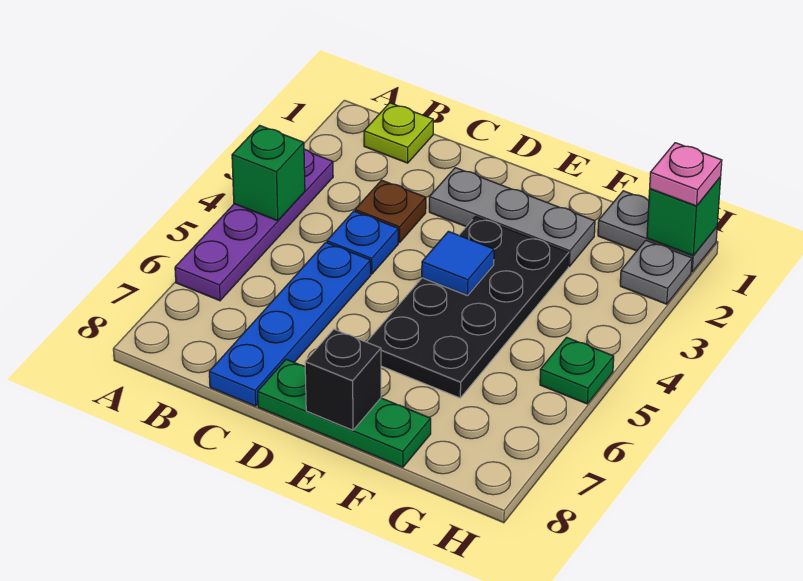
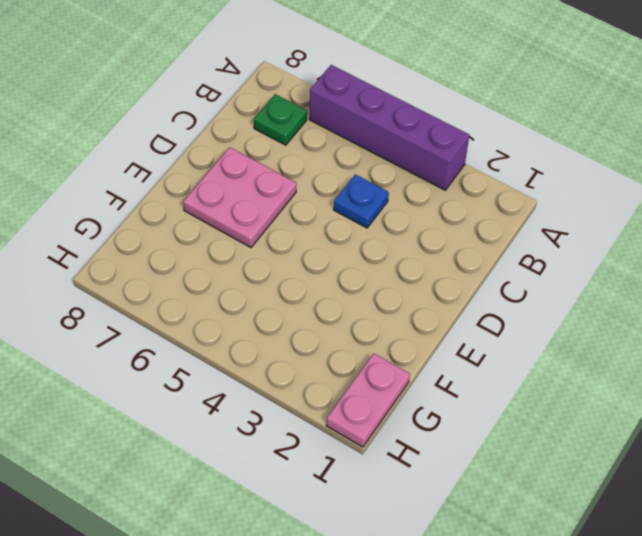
purple brick A3:A6 level 1 -> purple plate A3:A6 level 1
green plate B7 level 1 -> green plate H5 level 1
pink plate D6:E7 level 1 -> black plate E3:F6 level 1
pink plate G1:H1 level 1 -> grey plate G1:H1 level 1
none -> lime plate B1 level 1
none -> brown plate C3 level 1
none -> blue plate C5:C8 level 1

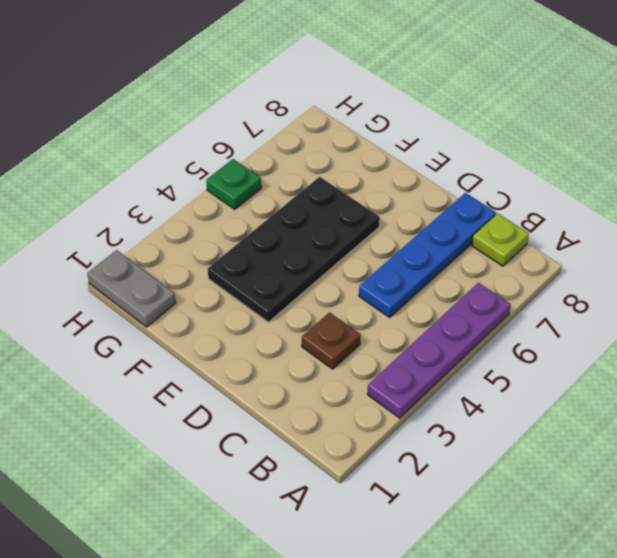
lime plate B8 level 1 -> lime plate B1 level 1
none -> blue plate C4 level 1
none -> grey plate D2:F2 level 1
none -> green plate D8:F8 level 1

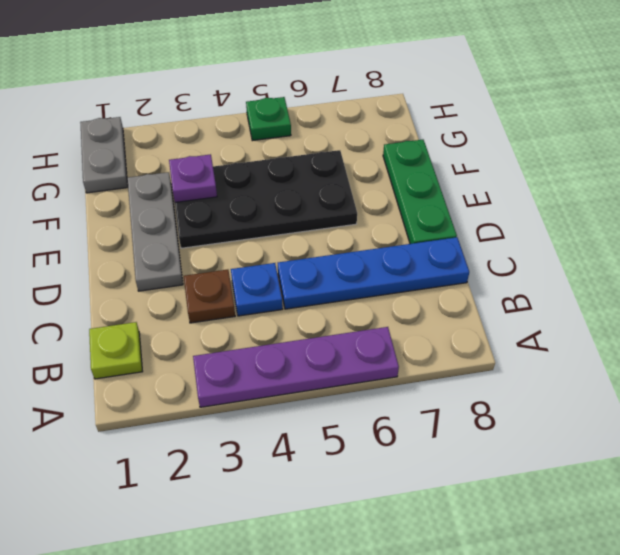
purple plate F3 level 2 -> none
none -> grey plate H2 level 1
none -> green brick A4 level 2
none -> blue tile E4 level 2

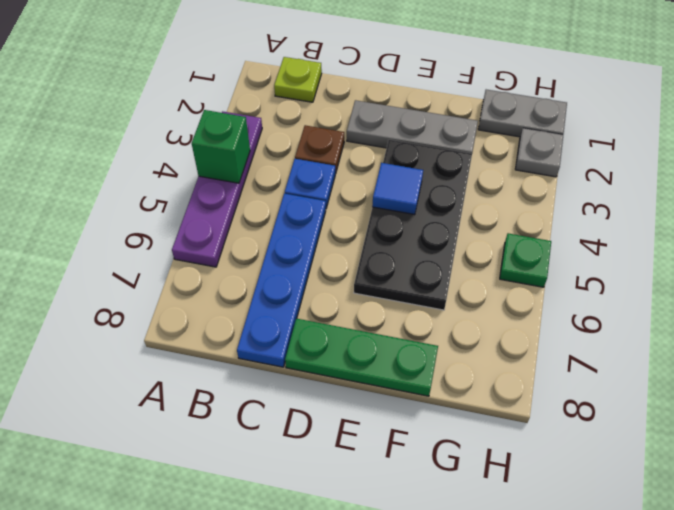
none -> black brick E8 level 2
none -> green brick H1 level 2
none -> pink plate H1 level 3

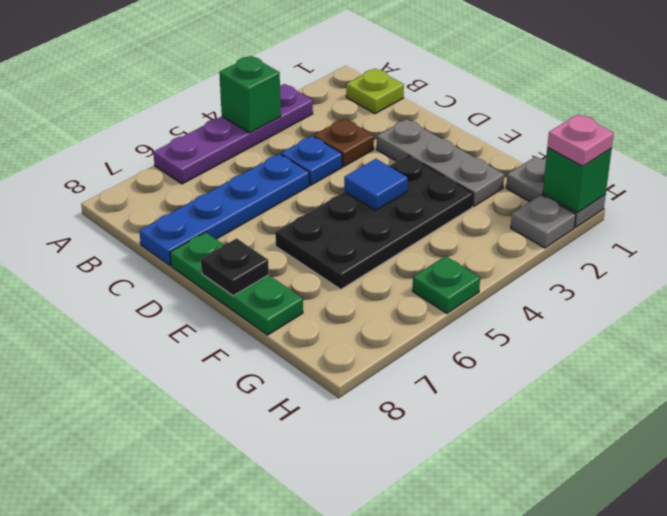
black plate E8 level 2 -> black brick E8 level 2

